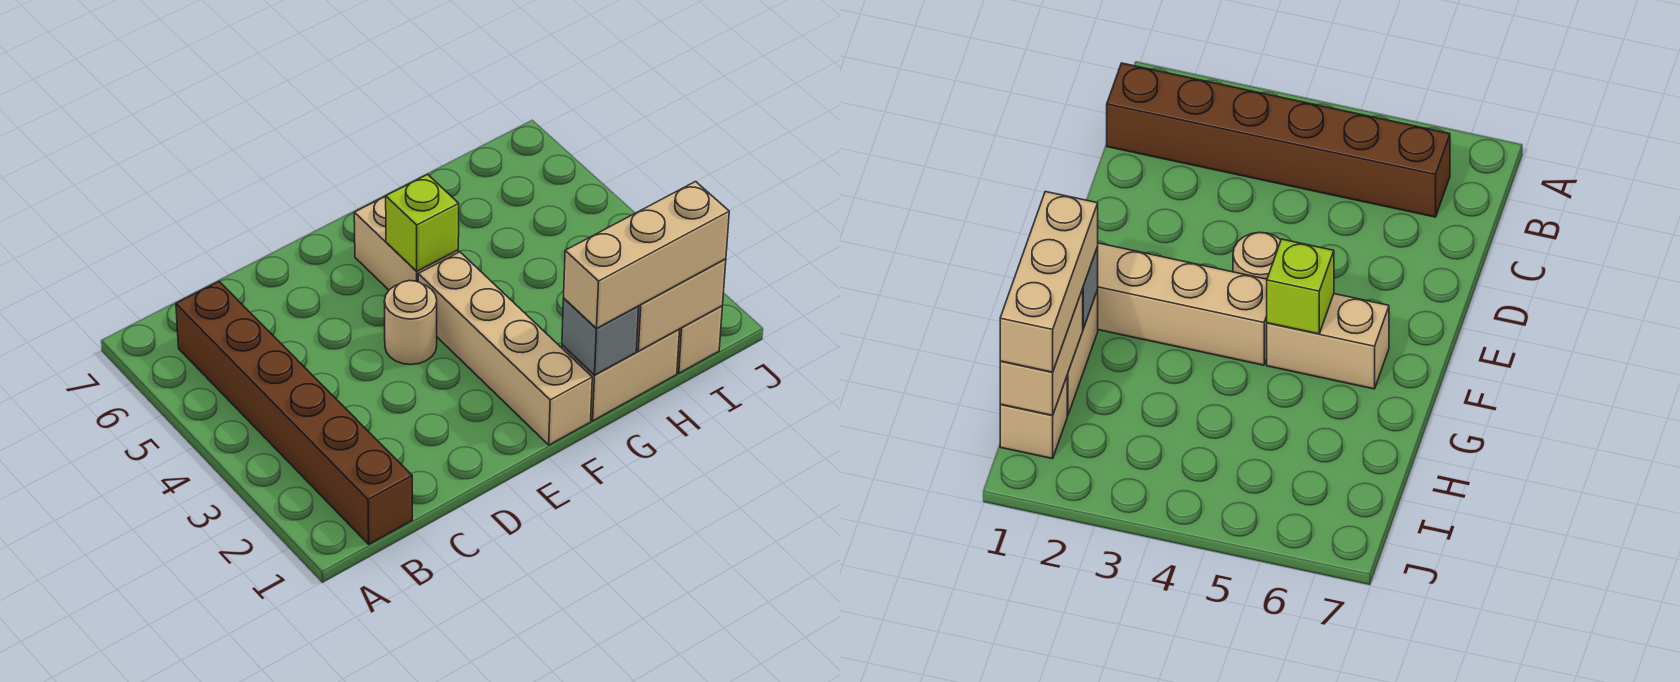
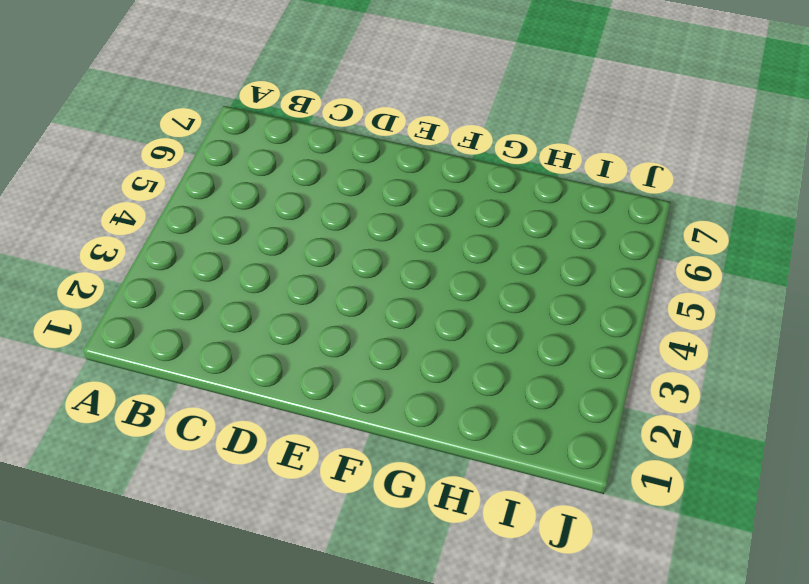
none -> brown brick B1:B6 level 1
none -> tan round brick E4 level 1

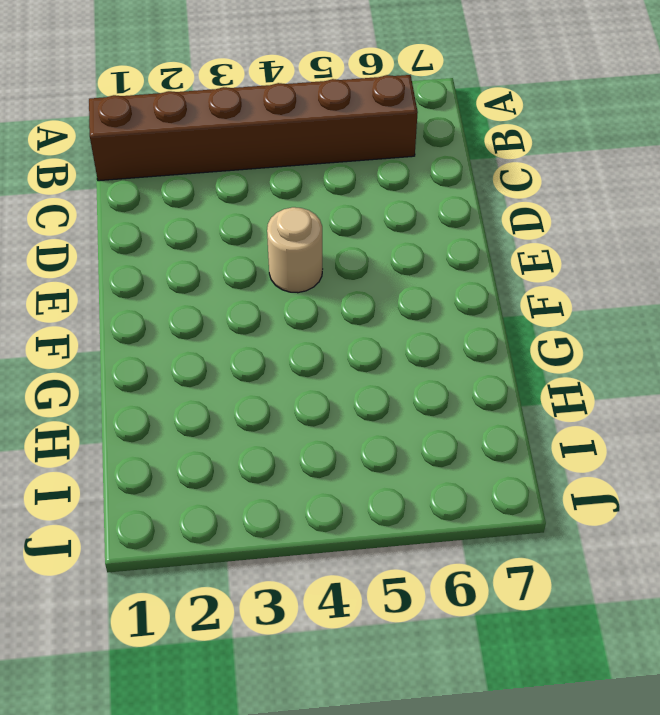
none -> tan brick F1:F4 level 1
none -> tan brick F5:F6 level 1

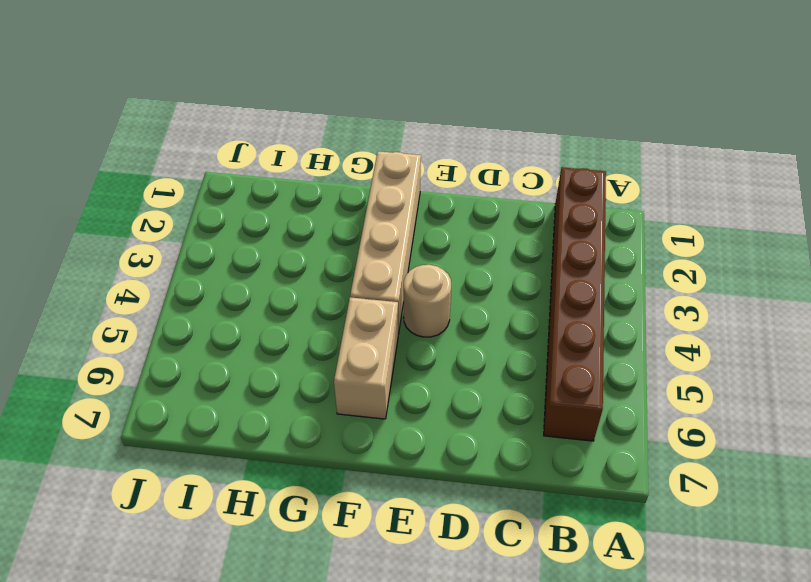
none -> tan brick G1:H1 level 1
none -> tan brick I1 level 1

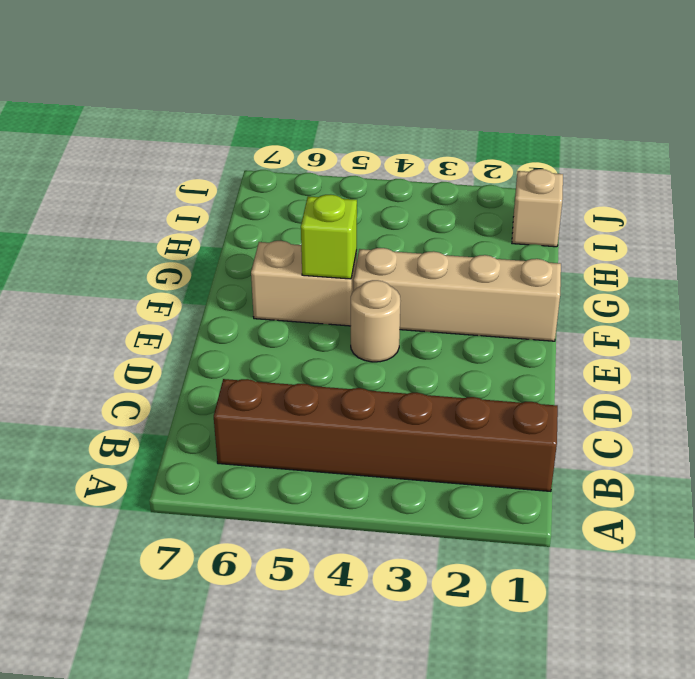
none -> tan brick G1:H1 level 1
none -> grey brick G1 level 2

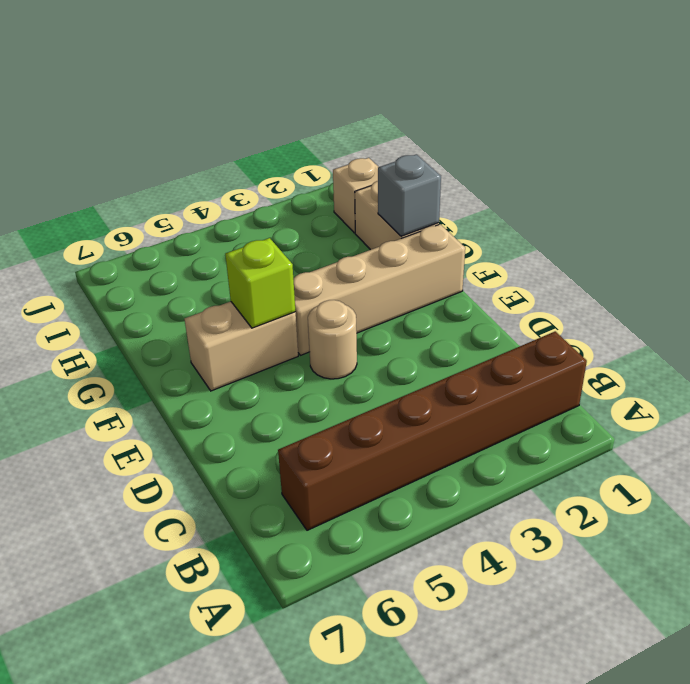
none -> tan brick H1:I1 level 2
none -> tan brick G1:I1 level 3

